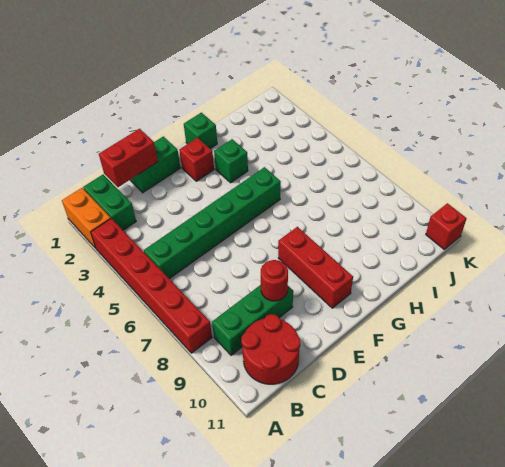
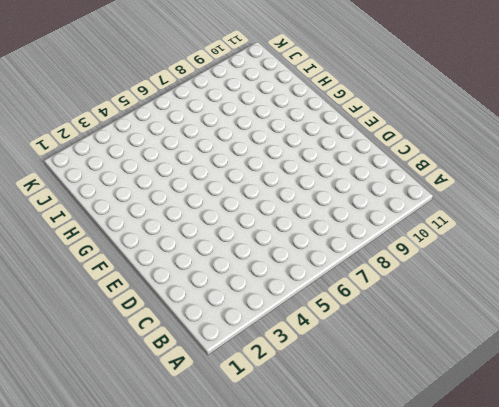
none -> orange brick A1:A2 level 1
none -> red brick A3:A8 level 1
none -> green brick B1:B2 level 1

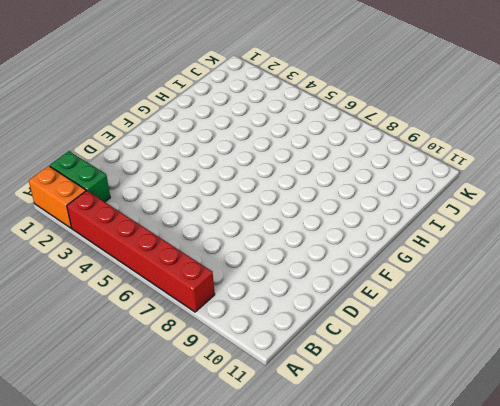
none -> green brick B5:G5 level 1
none -> green brick B9:D9 level 1
none -> red round brick B10:C11 level 1

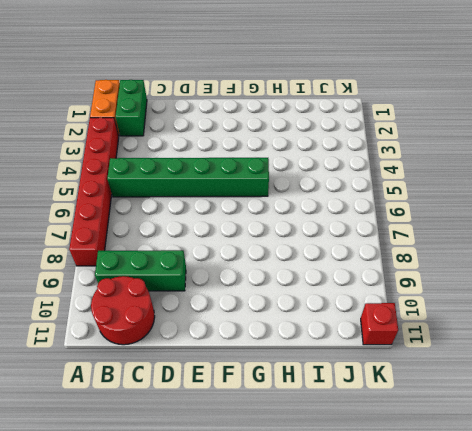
none -> green brick D1:E1 level 1
none -> red brick F2 level 1
none -> red brick F8:F10 level 1

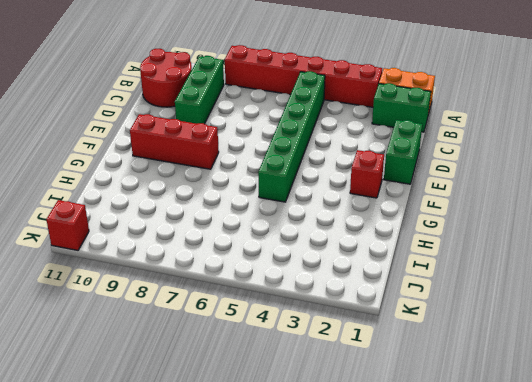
none -> green brick G1 level 1
none -> green brick G3 level 1
none -> red brick C1:D1 level 2

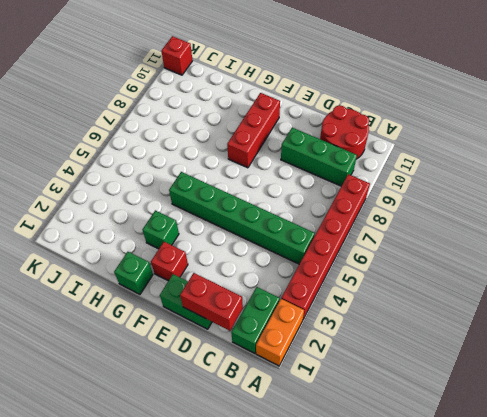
none -> red round brick D9 level 2

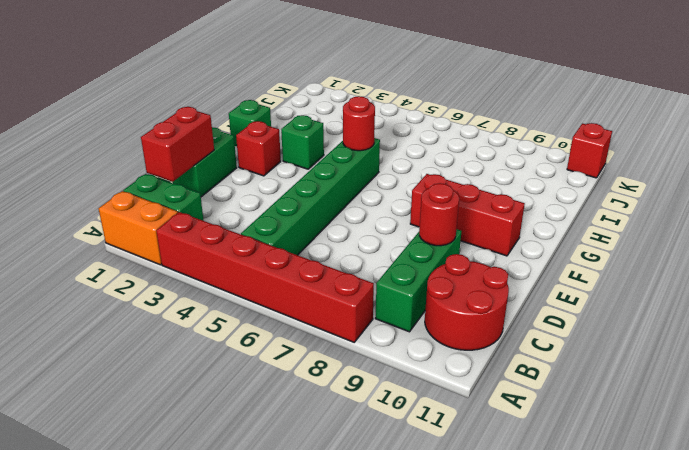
red round brick G5 level 2 -> none

